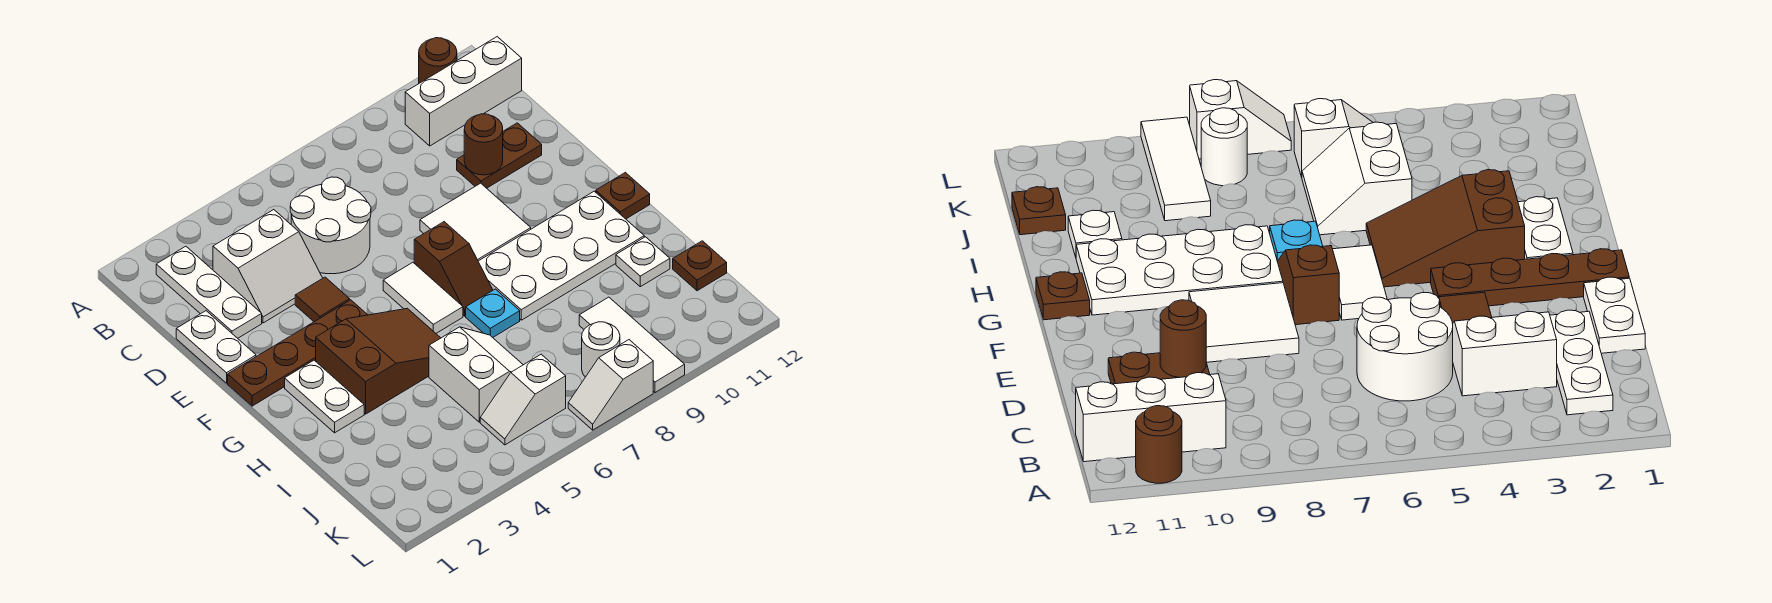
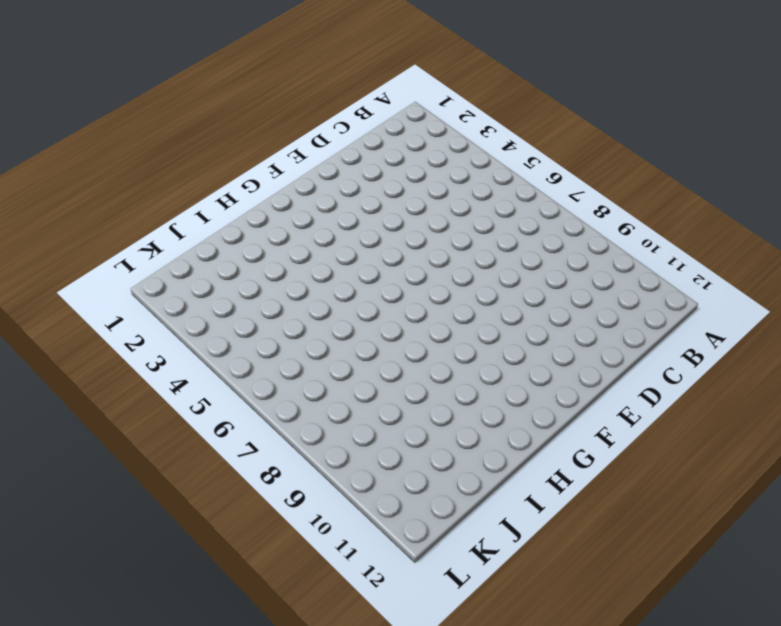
none -> brown round brick A11 level 1
none -> white plate B2:D2 level 1
none -> white brick B10:B12 level 1

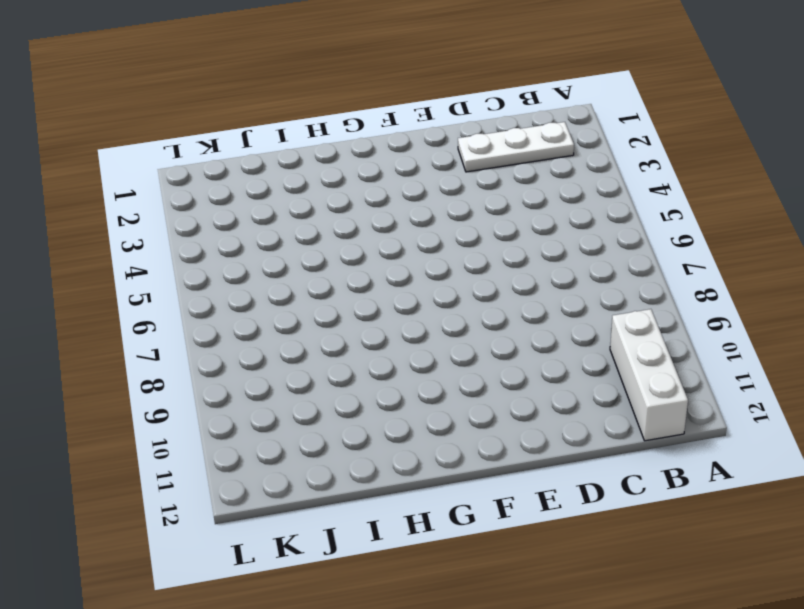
none -> brown round brick A11 level 1
none -> white slope C3:D4 level 1 top C
none -> white round brick C5:D6 level 1

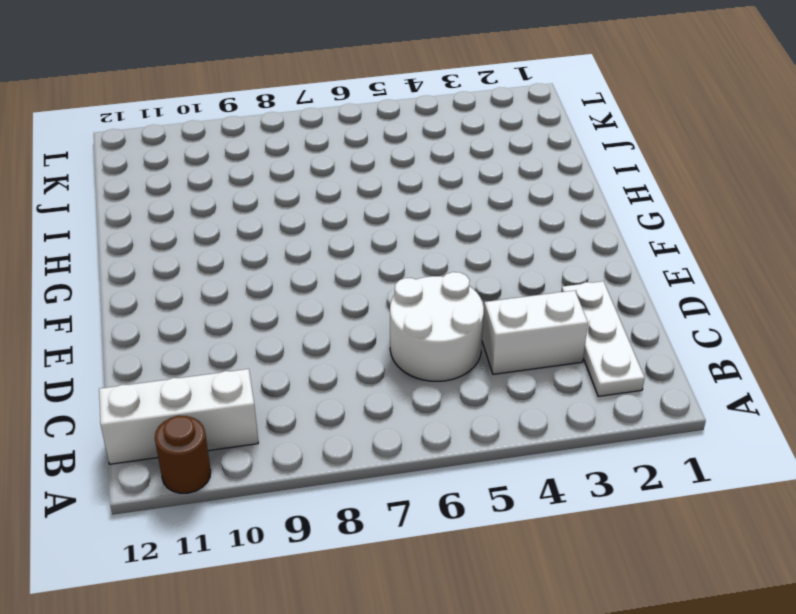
none -> white plate D1:E1 level 1
none -> brown plate D10:D11 level 1
none -> brown tile E4 level 1

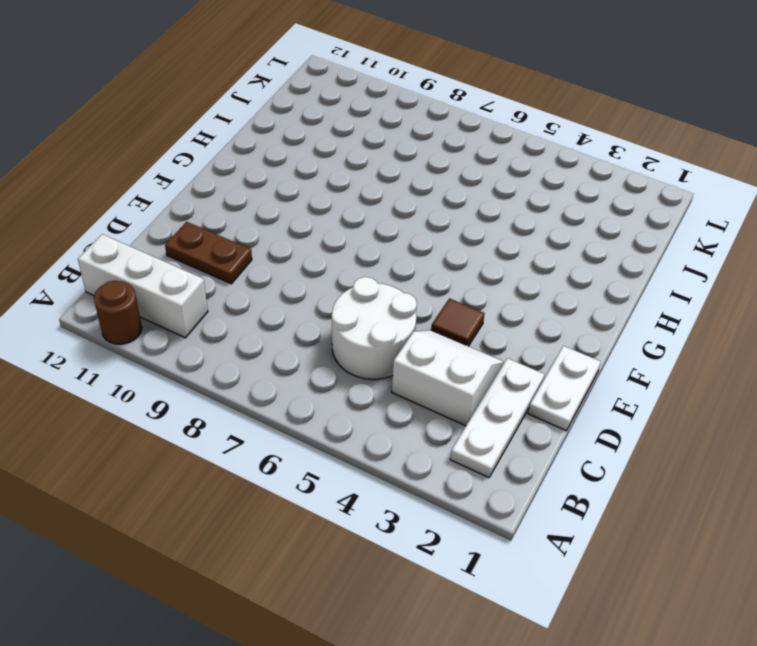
none -> white tile E8:F9 level 1
none -> brown plate F1:F4 level 1
none -> white tile F6:G6 level 1

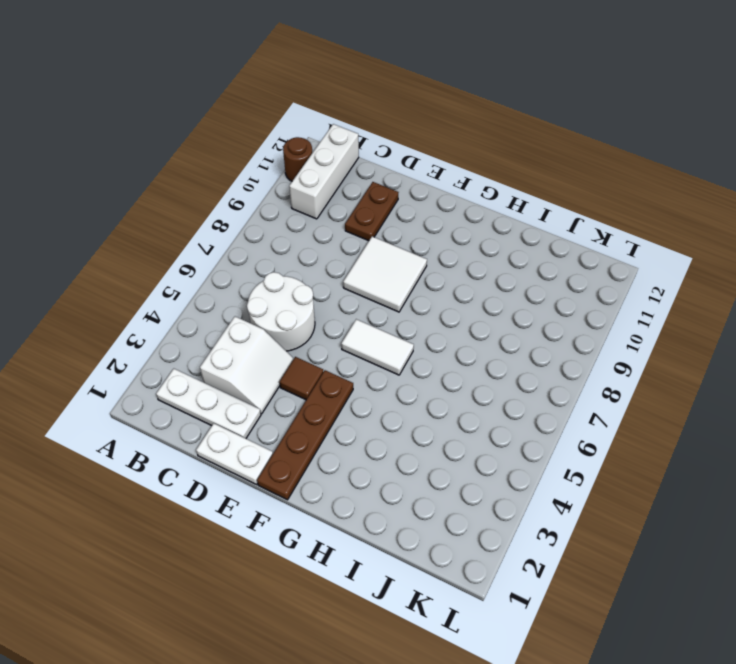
none -> brown slope F7:G7 level 1 top F
none -> white plate G2:H2 level 1
none -> brown slope G3:H5 level 1 top 3

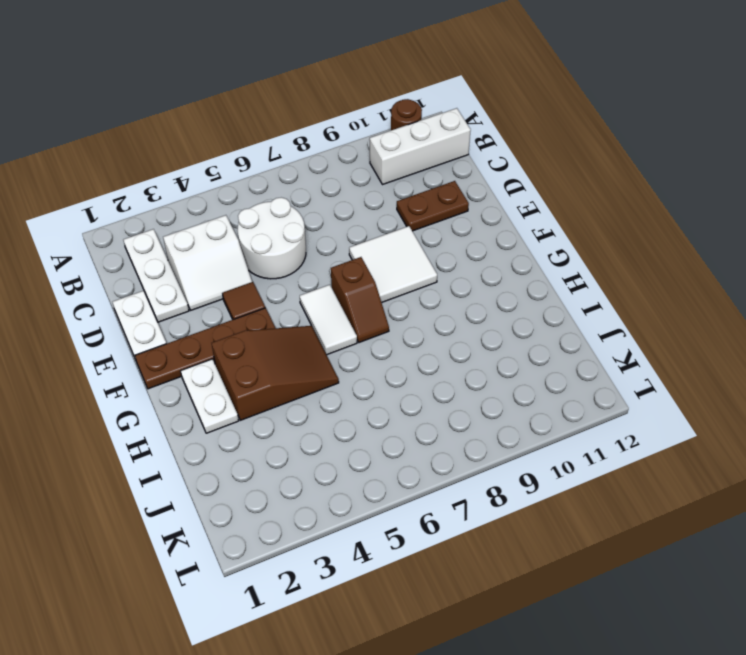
none -> white plate G8:H11 level 1
none -> brown plate G12 level 1
none -> cyan plate H7 level 1

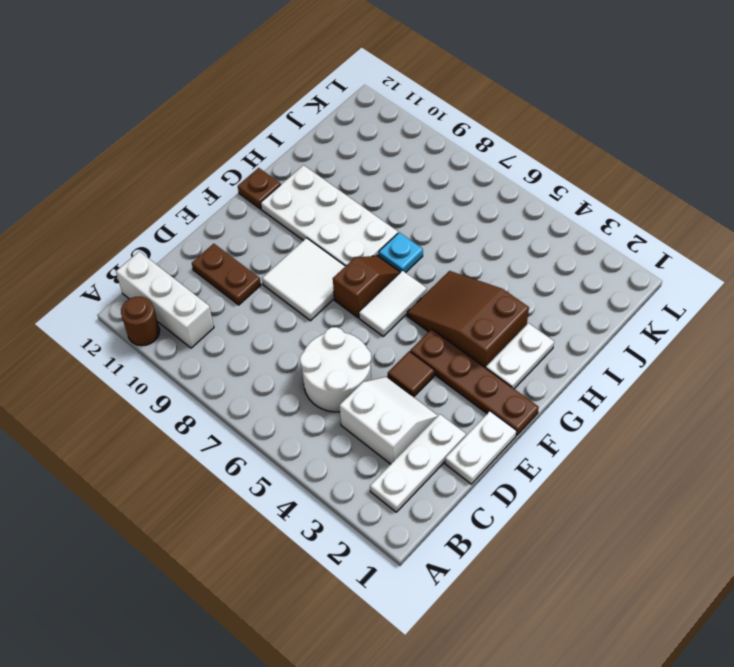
none -> white slope I5:J6 level 1 top 5
none -> white plate I11 level 1
none -> white tile J9:L9 level 1

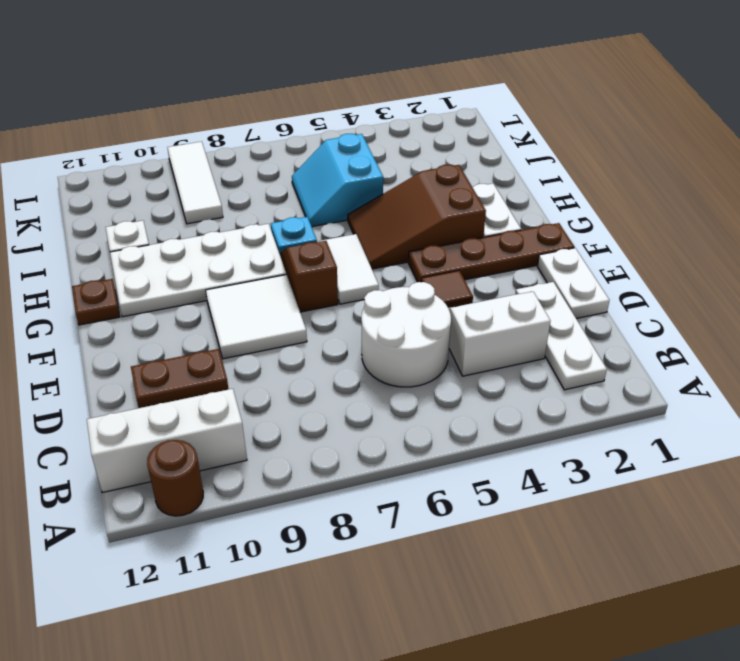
cyan slope I5:J6 level 1 top 5 -> white slope I5:J6 level 1 top 5
none -> brown plate J12 level 1
none -> white slope K5:K6 level 1 top 6
none -> white round brick K8 level 1

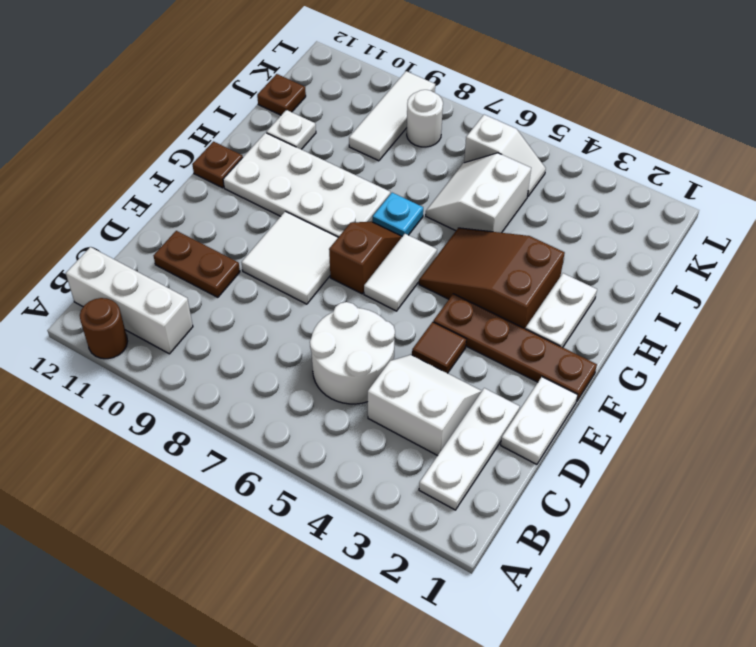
none -> white slope L7:L8 level 1 top 8
none -> brown round brick D10 level 2

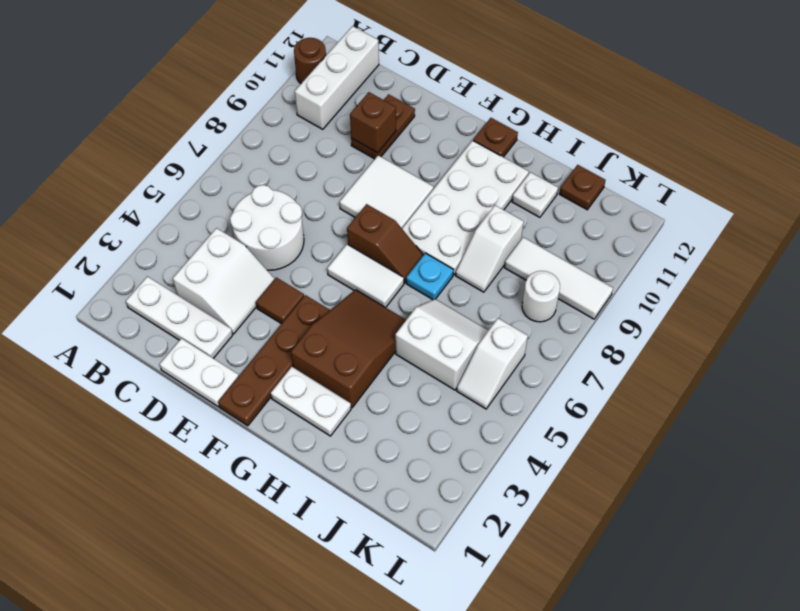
brown brick D10 level 2 -> brown round brick D10 level 2
white slope I8:I9 level 1 top 9 -> white slope L7:L8 level 1 top 8

